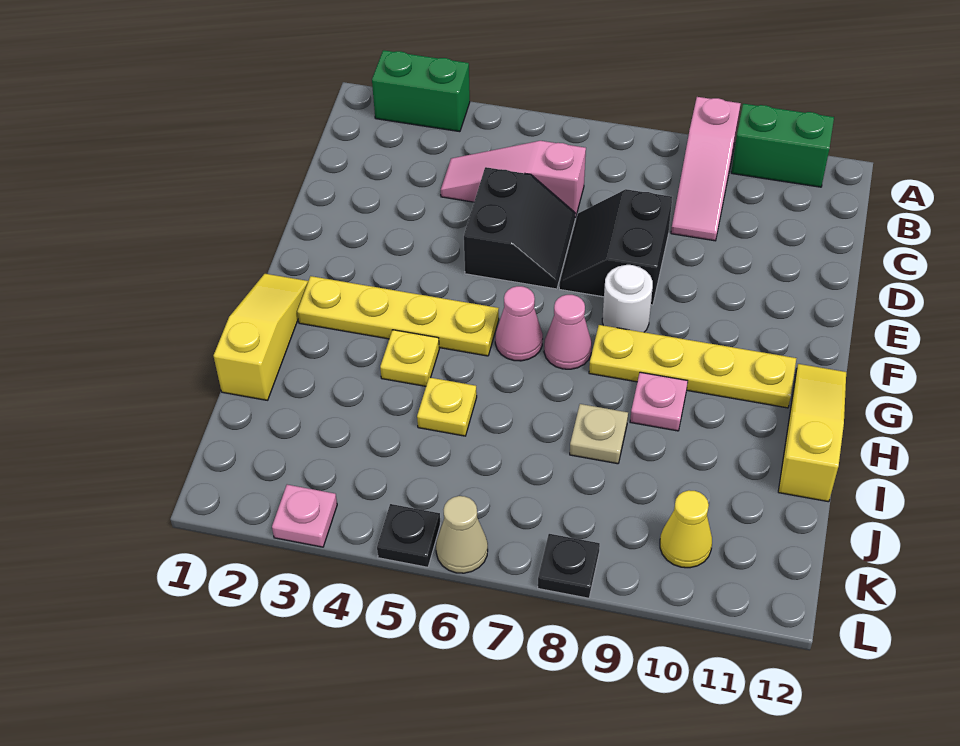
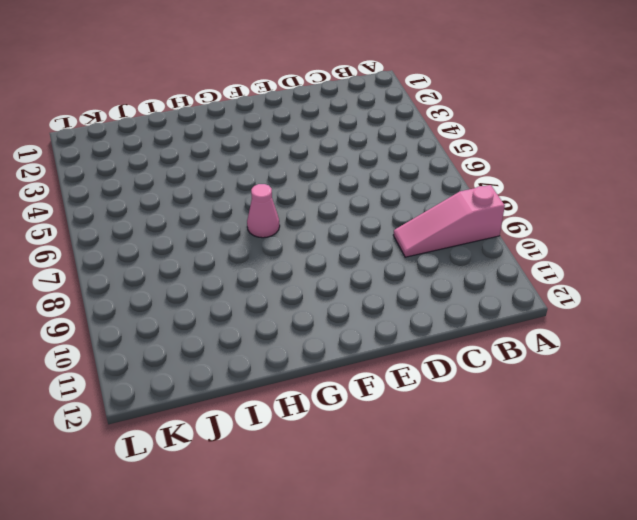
none -> green brick A2:A3 level 1
none -> green brick A10:A11 level 1
none -> pink slope C4:C6 level 1 top 6

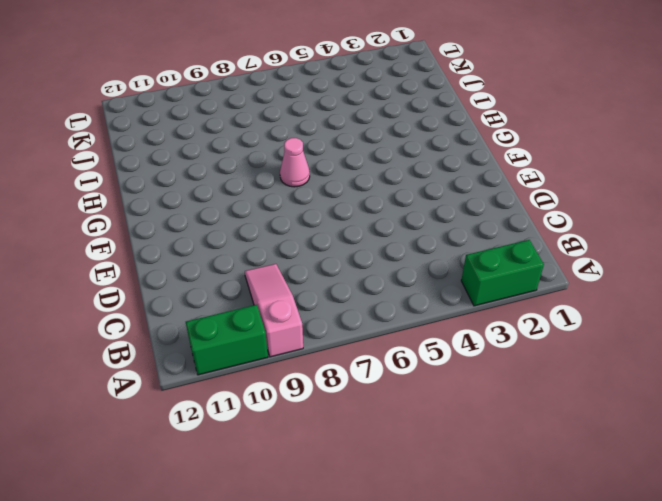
none -> pink slope C4:C6 level 1 top 6
none -> black slope D5:E6 level 1 top 5
none -> black slope D7:E8 level 1 top 8

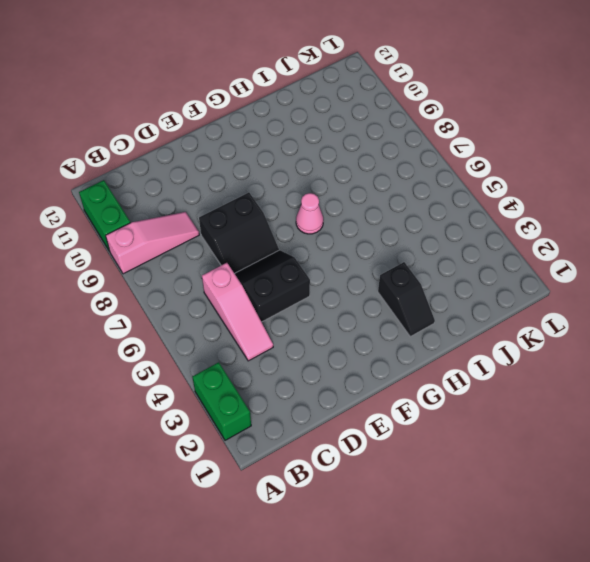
black slope H2:H3 level 1 top 3 -> none
none -> white round brick F8 level 1
none -> yellow slope G1:I1 level 1 top I
none -> yellow plate G2:G5 level 1

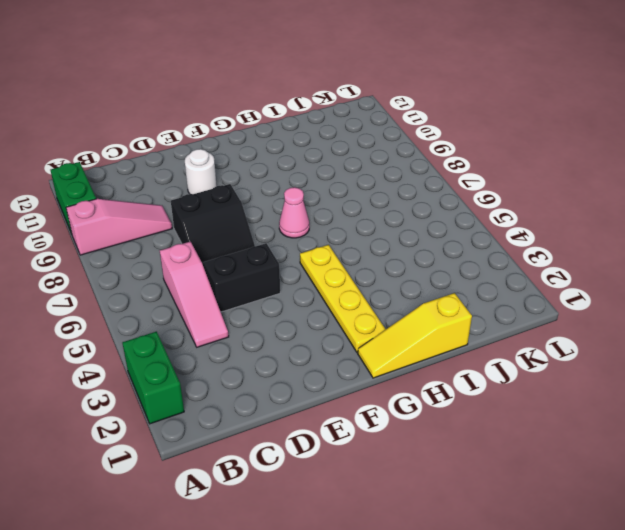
white round brick E10 level 1 -> white round brick F8 level 1
none -> pink cone G6 level 1
none -> yellow plate G8:G11 level 1
none -> yellow slope G12:I12 level 1 top I

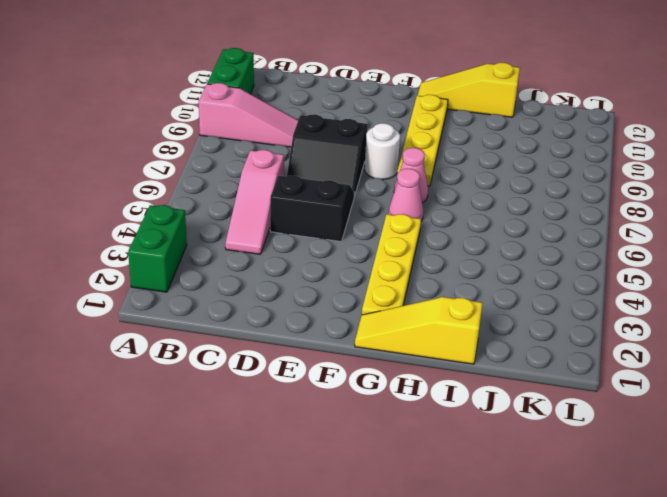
none -> yellow plate H4 level 1
none -> pink plate H9 level 1
none -> yellow plate I5 level 1

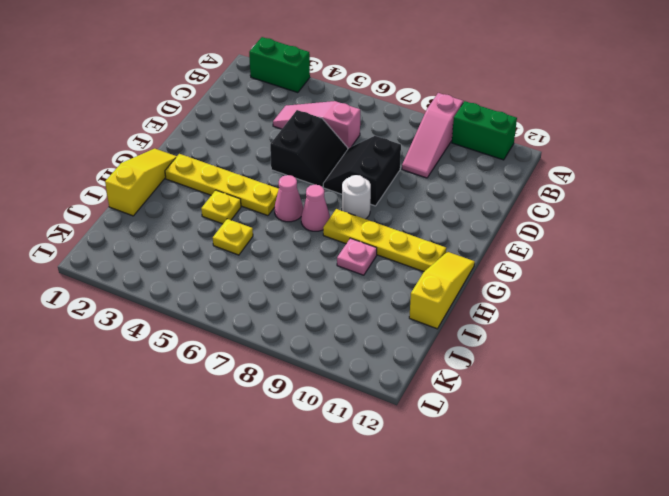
none -> tan plate I8 level 1
none -> yellow cone K10 level 1
none -> pink plate L3 level 1

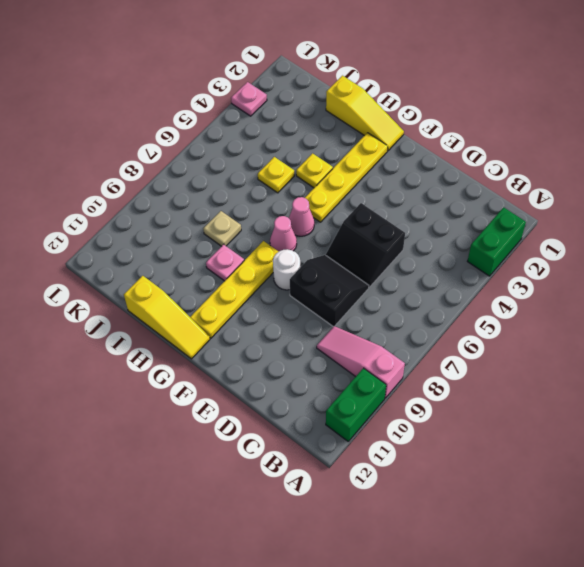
none -> pink slope C4:C6 level 1 top 6
none -> yellow cone K10 level 1
none -> black plate L5 level 1

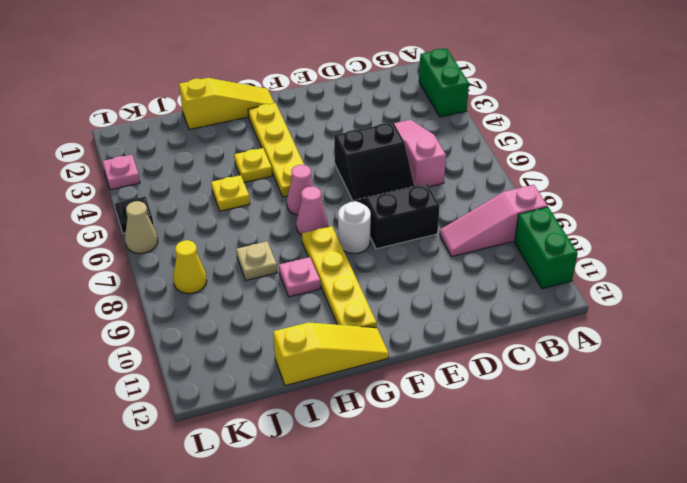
yellow cone K8 level 1 -> yellow cone K10 level 1
none -> black plate L8 level 1

